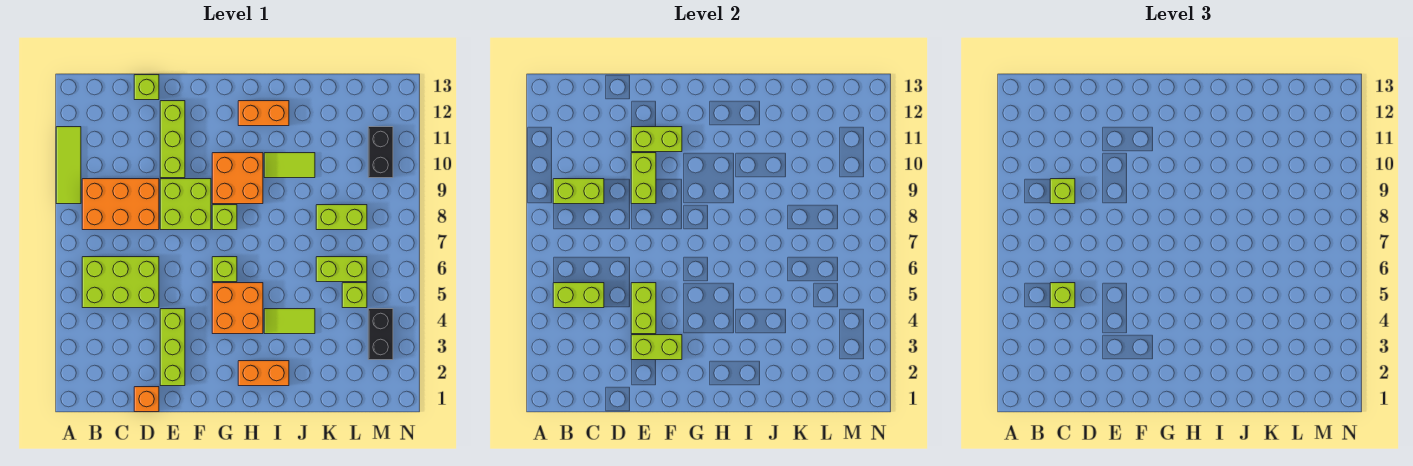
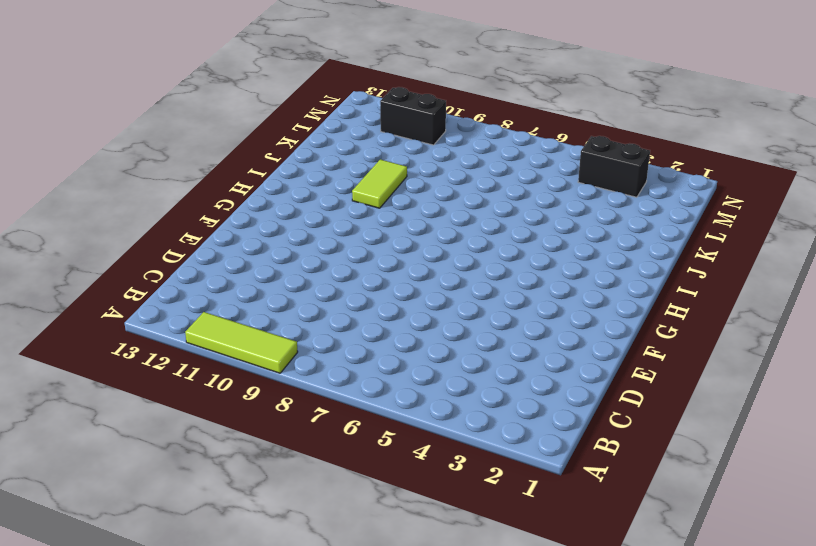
none -> lime brick B5:D6 level 1
none -> orange brick B8:D9 level 1
none -> orange brick D1 level 1

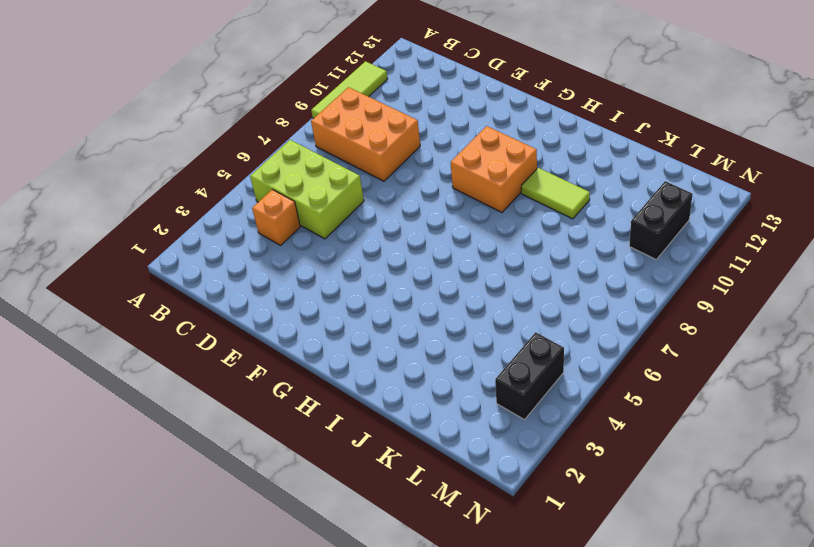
orange brick C4 level 1 -> orange brick D1 level 1
none -> lime brick D13 level 1
none -> lime brick E2:E4 level 1
none -> lime brick E8:F9 level 1

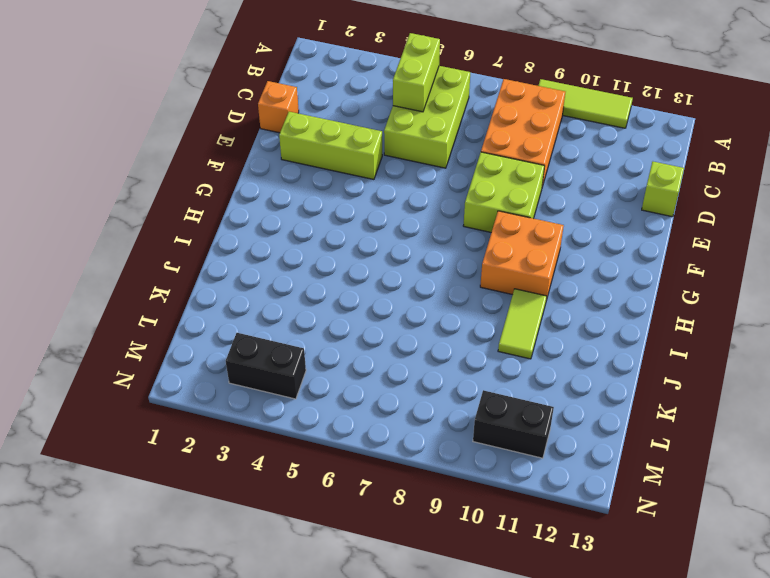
none -> lime brick E10:E12 level 1
none -> orange brick G4:H5 level 1
none -> lime brick G6 level 1

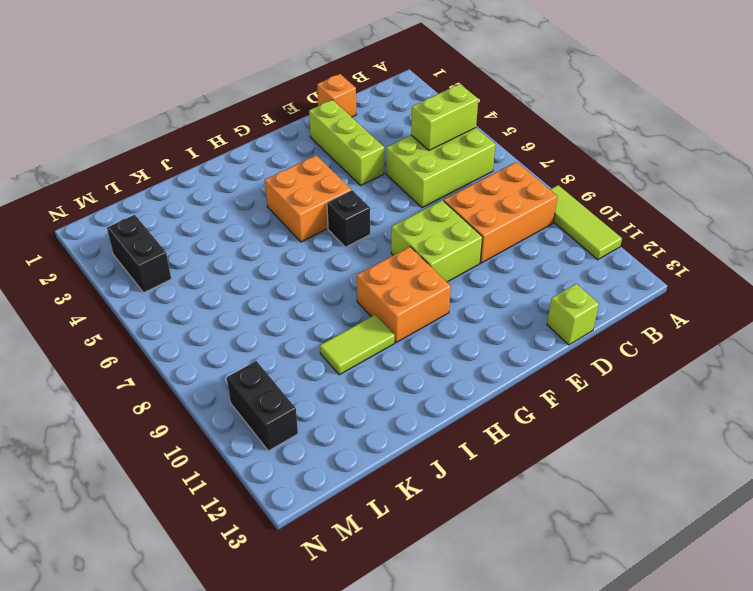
black brick G6 level 1 -> lime brick G6 level 1
none -> lime brick E10:E12 level 1
none -> lime brick G8 level 1
none -> orange brick H2:I2 level 1

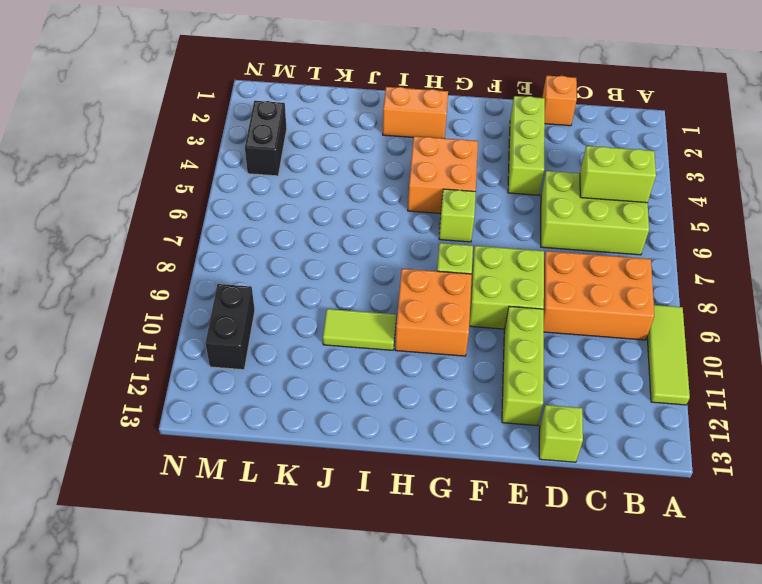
none -> orange brick H12:I12 level 1
none -> lime tile I4:J4 level 1
none -> lime brick K6:L6 level 1

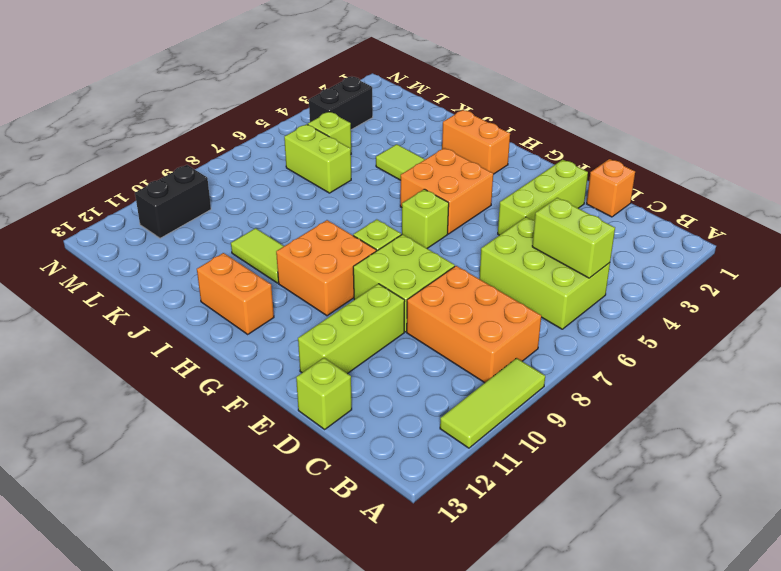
none -> lime brick K8:L8 level 1
none -> lime brick B9:C9 level 2
none -> lime brick E3:F3 level 2

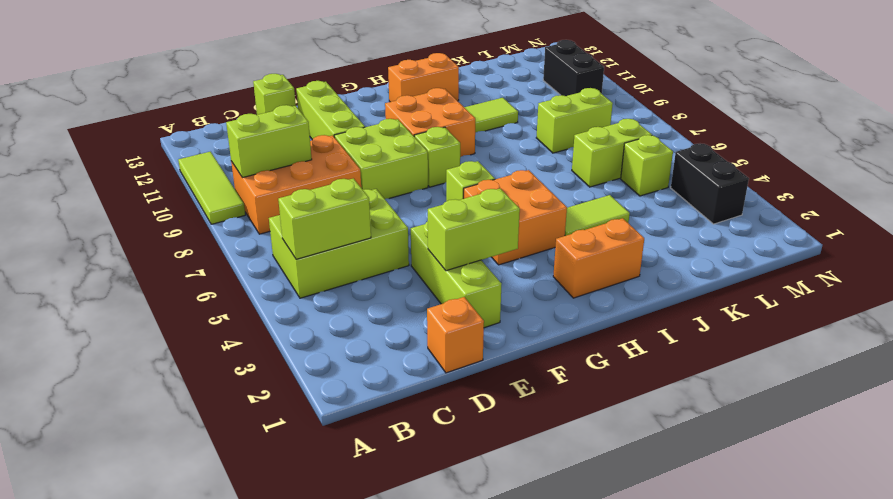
none -> lime brick E4:E5 level 2
none -> lime brick E9:E10 level 2
none -> lime brick E11:F11 level 2

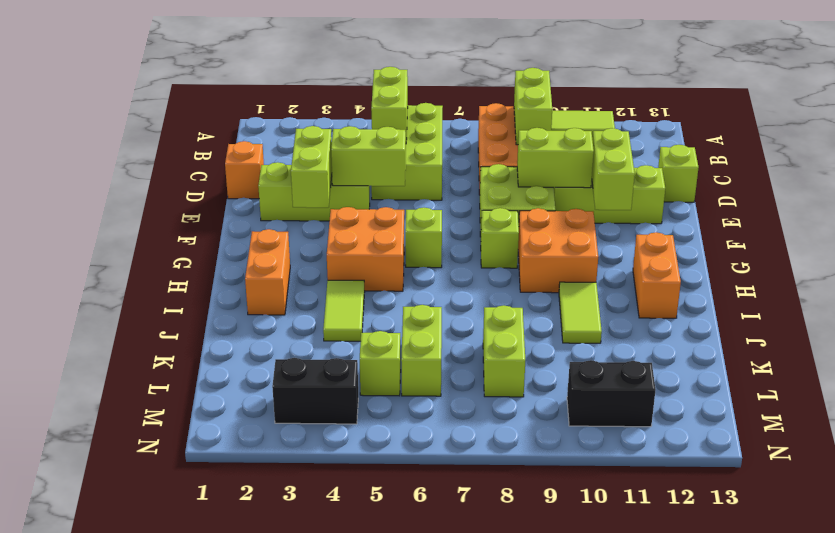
none -> lime brick C5 level 3
none -> lime brick C9 level 3

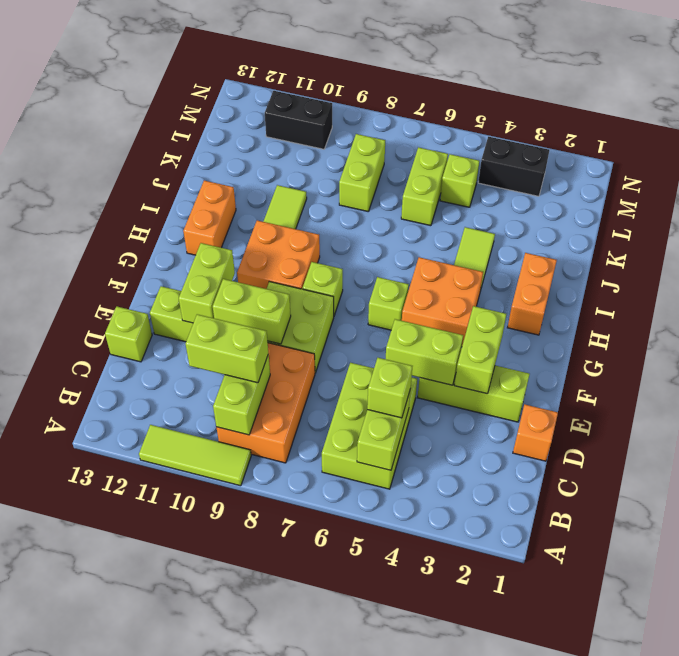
lime brick C9:C10 level 3 -> lime brick C9 level 3

